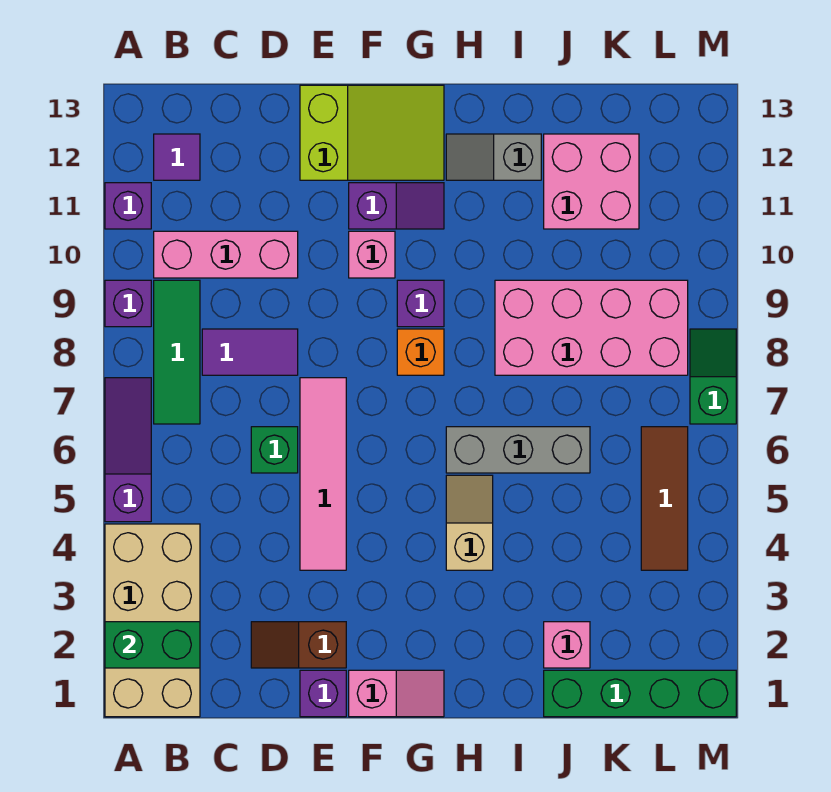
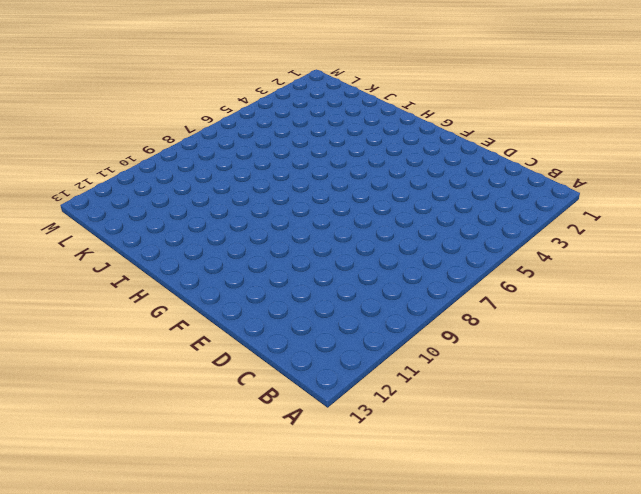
none -> tan brick A1:B4 level 1
none -> purple slope A5:A7 level 1 top 5
none -> purple brick A9 level 1

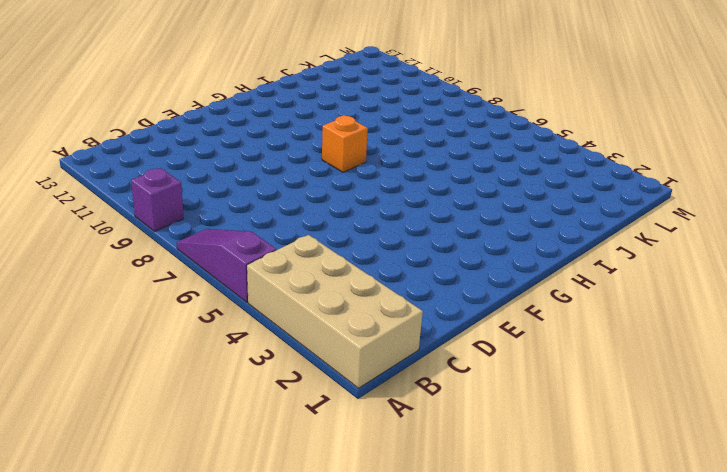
none -> purple brick A11 level 1
none -> green tile B7:B9 level 1
none -> pink brick B10:D10 level 1

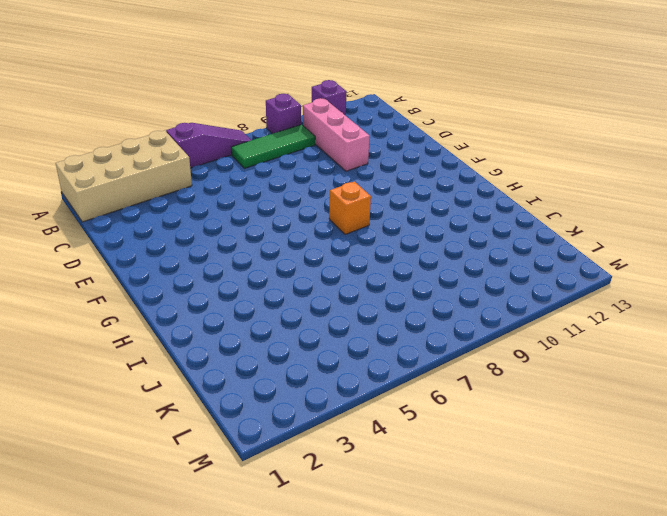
none -> purple tile B12 level 1
none -> purple tile C8:D8 level 1
none -> brown slope D2:E2 level 1 top E

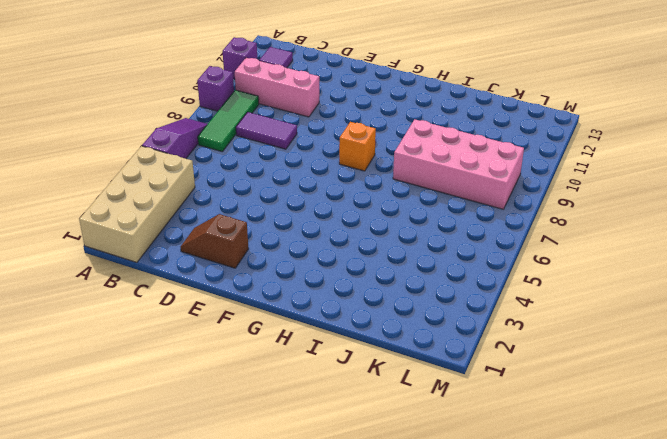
none -> green brick D6 level 1
none -> purple brick E1 level 1
none -> pink tile E4:E7 level 1

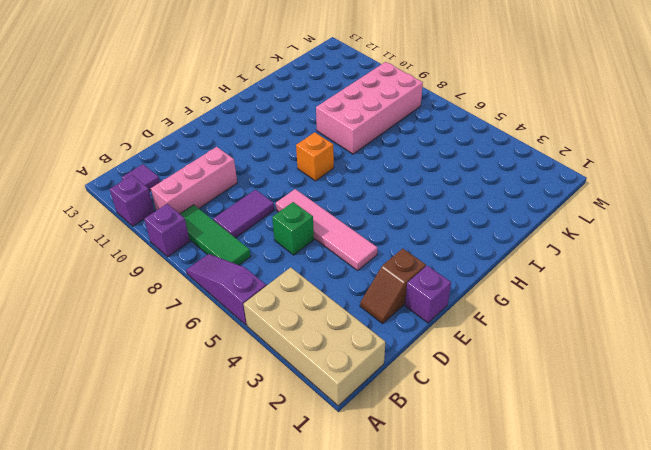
none -> lime slope E12:G13 level 1 top E
none -> pink slope F1:G1 level 1 top F
none -> pink brick F10 level 1

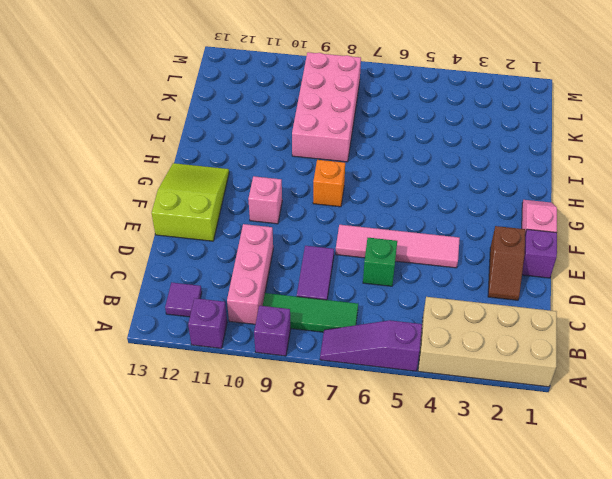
none -> purple slope F11:G11 level 1 top F
none -> purple brick G9 level 1
none -> tan slope H4:H5 level 1 top 4

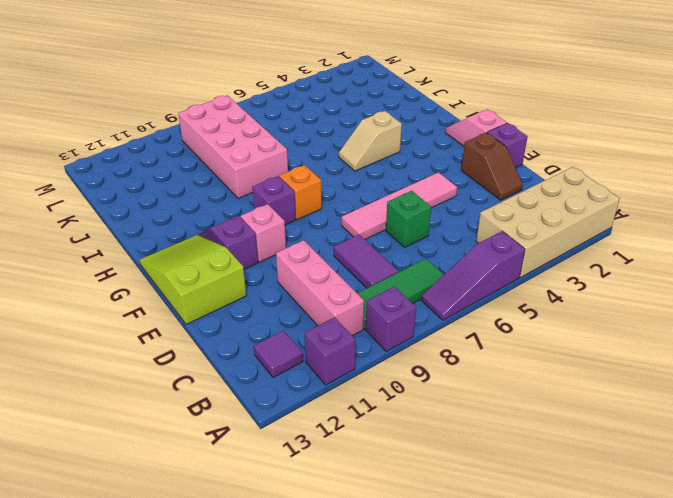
none -> grey brick H6:J6 level 1
none -> grey slope H12:I12 level 1 top I
none -> green brick J1:M1 level 1

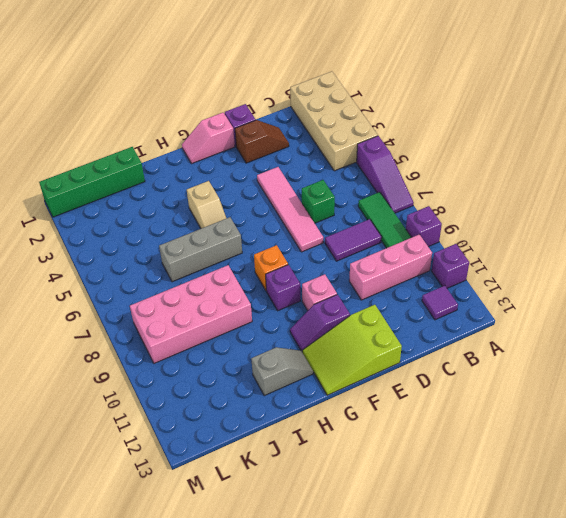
none -> pink brick J2 level 1
none -> pink brick J11:K12 level 1
none -> brown tile L4:L6 level 1

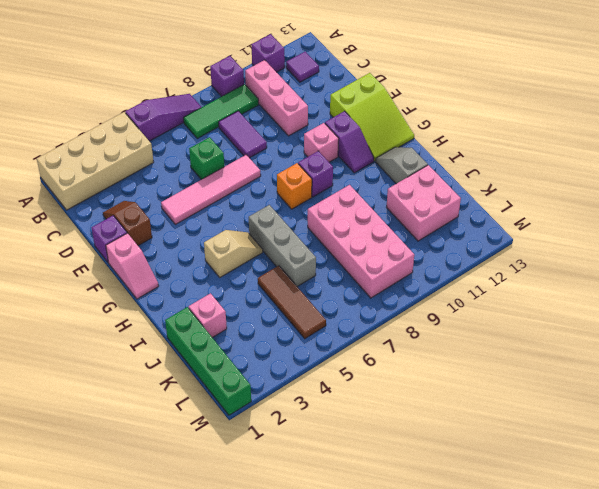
brown tile J5:L5 level 1 -> brown tile L4:L6 level 1
none -> green slope M7:M8 level 1 top 7
none -> green brick A2:B2 level 2

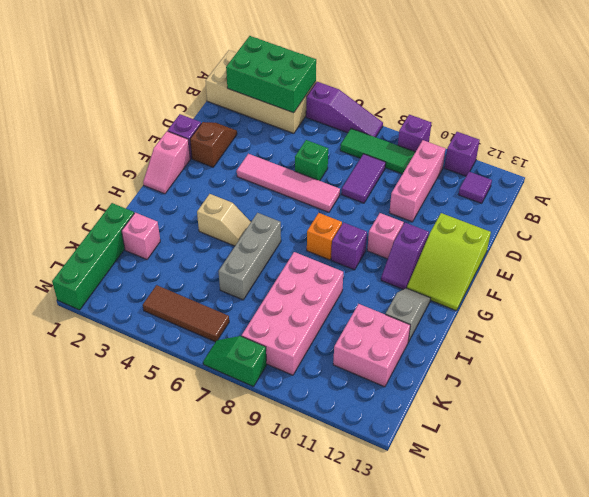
green brick A2:B4 level 2 -> green brick A2:B2 level 2
green slope M7:M8 level 1 top 8 -> green slope M7:M8 level 1 top 7

